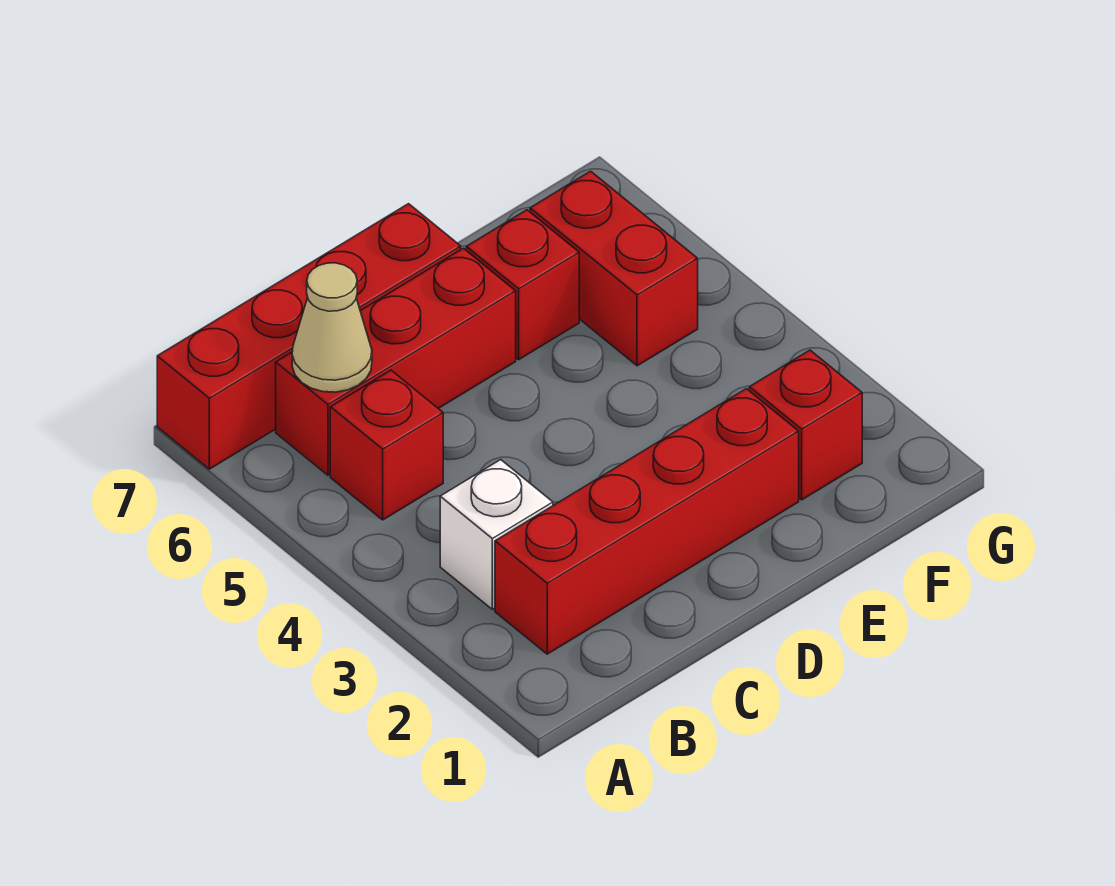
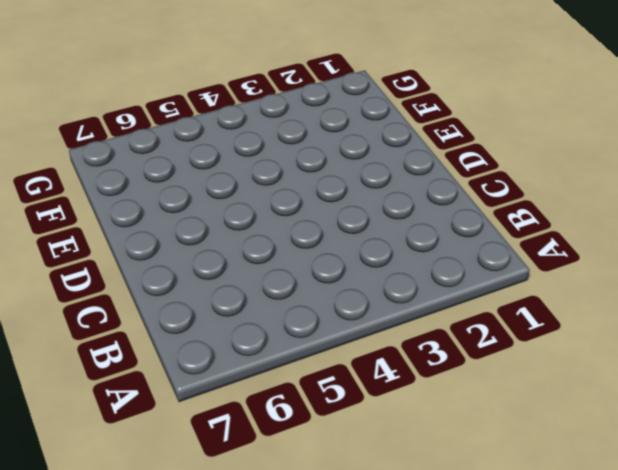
none -> red brick A7:D7 level 1
none -> red brick B2:E2 level 1

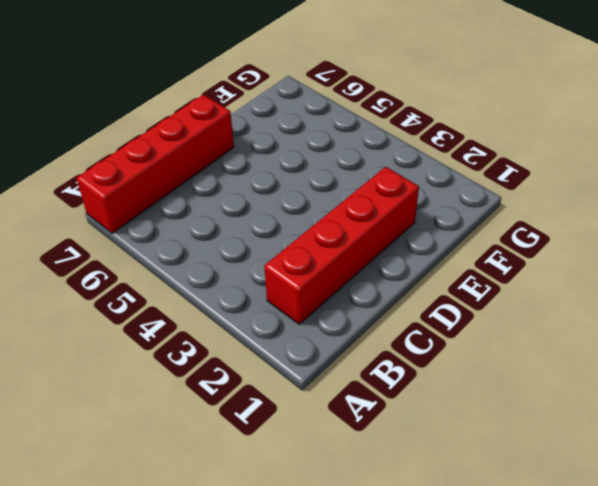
none -> white brick B3 level 1
none -> red brick B5 level 1

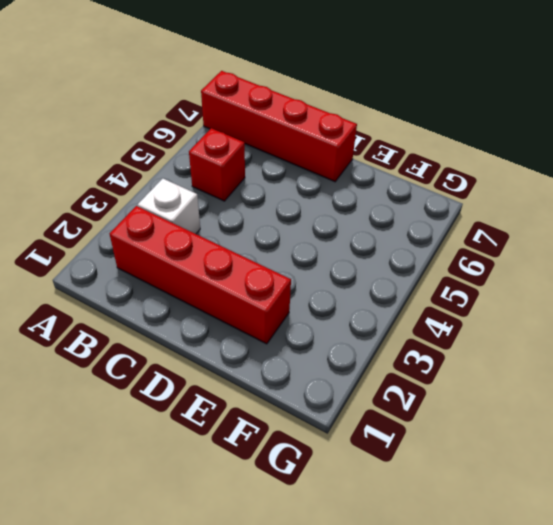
none -> red brick B6:D6 level 1
none -> red brick E6 level 1

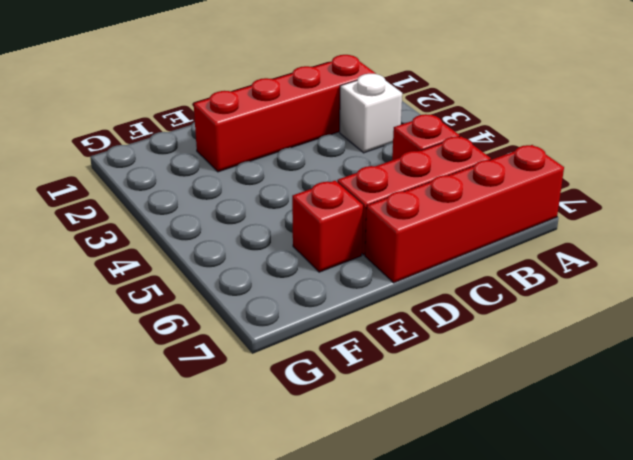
none -> red brick F2 level 1
none -> red brick F5:F6 level 1

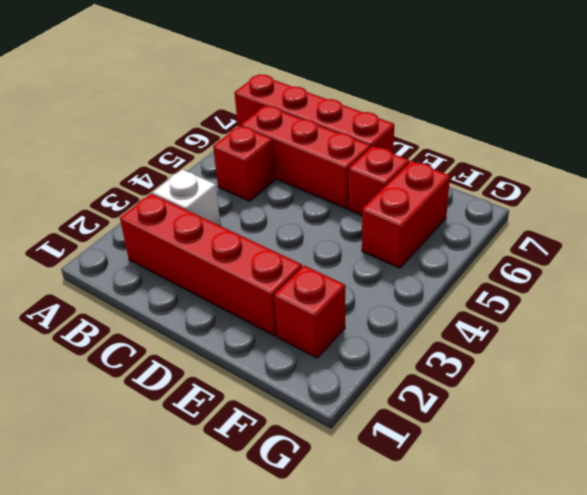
none -> tan cone B6 level 2

